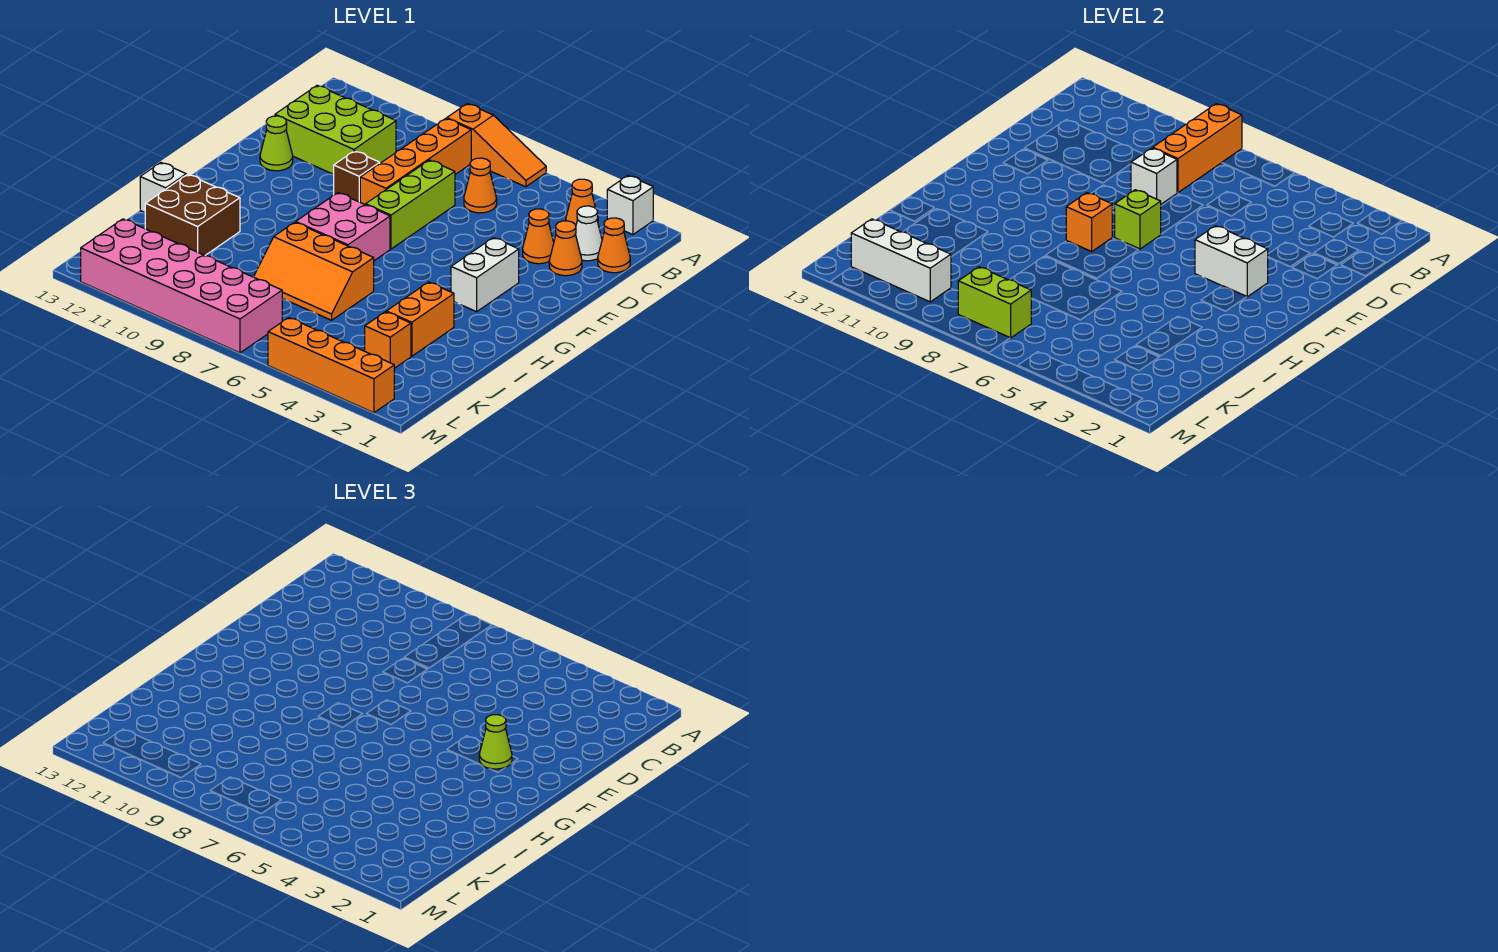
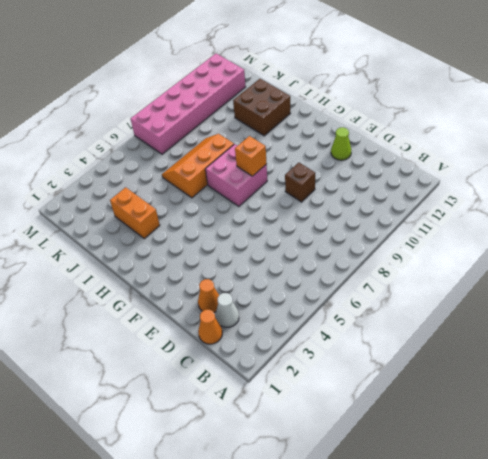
none -> white brick A2 level 1
none -> orange slope A6:A8 level 1 top 8
none -> orange cone B3 level 1
none -> orange brick B8:E8 level 1

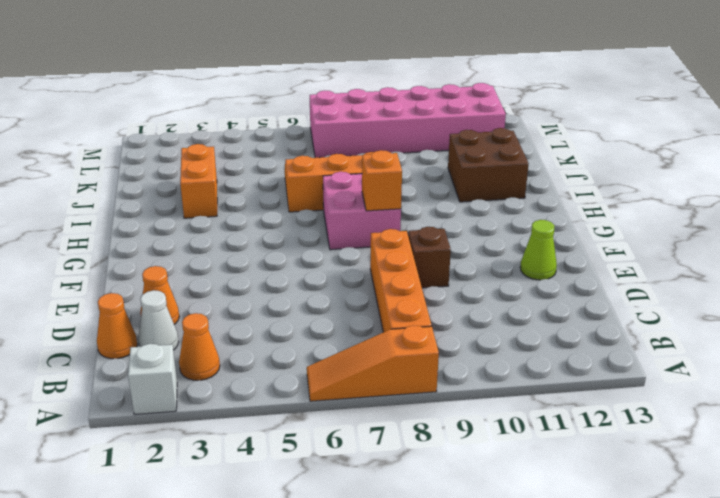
none -> orange cone C6 level 1
none -> lime brick C10:D12 level 1
none -> orange cone D3 level 1
none -> lime brick D7:F7 level 1

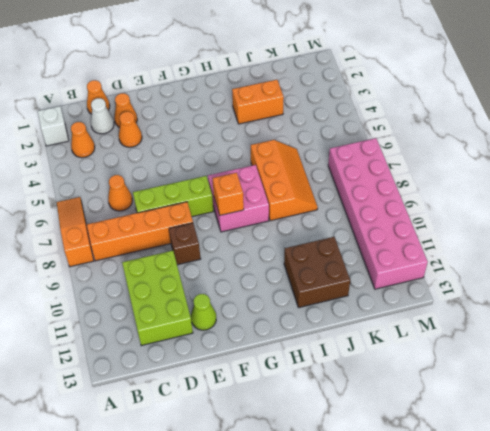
none -> white brick F3:G3 level 1
none -> white brick I13 level 1
none -> orange brick K3 level 1
none -> orange brick M2:M5 level 1

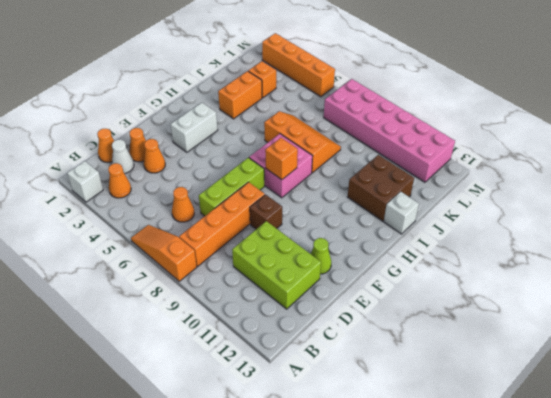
none -> orange brick A8:C8 level 2
none -> white brick D8 level 2
none -> white brick F3:F4 level 2
none -> lime brick F7 level 2

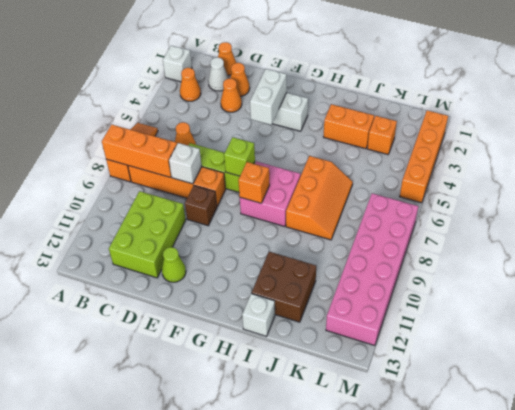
none -> lime brick L7:L8 level 2
none -> white brick L10:L12 level 2
none -> lime cone F3 level 3

